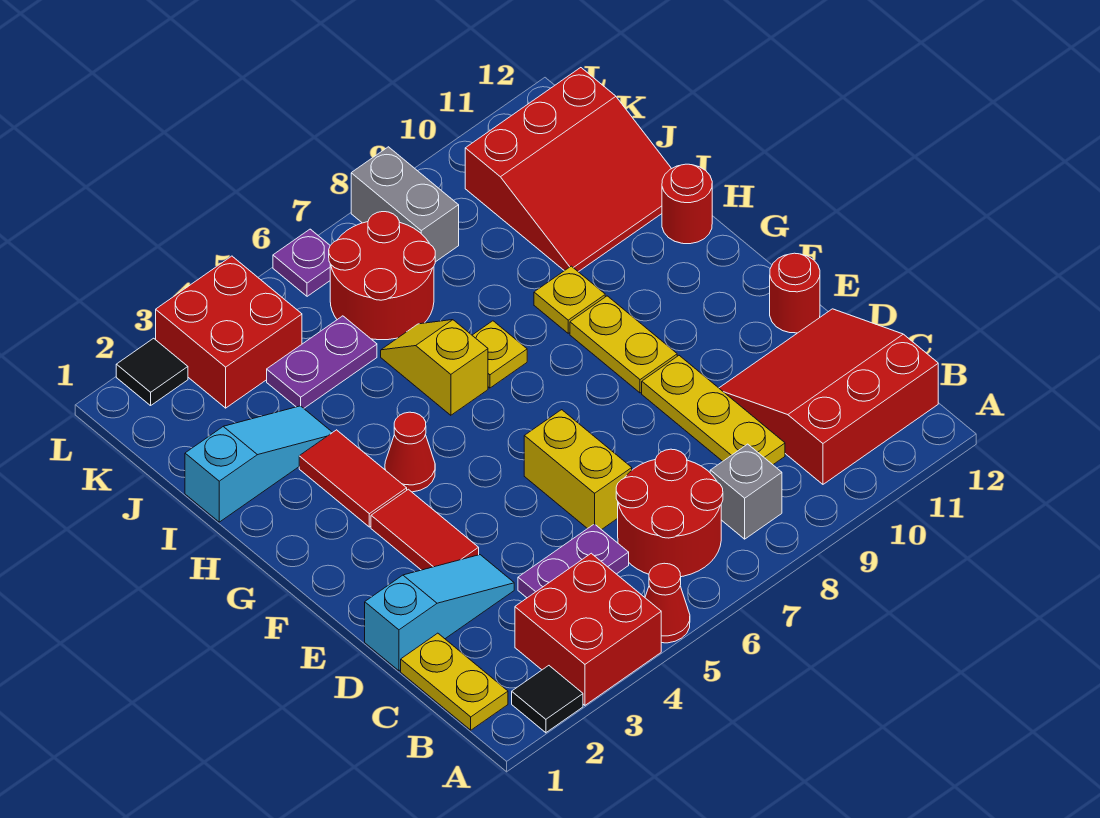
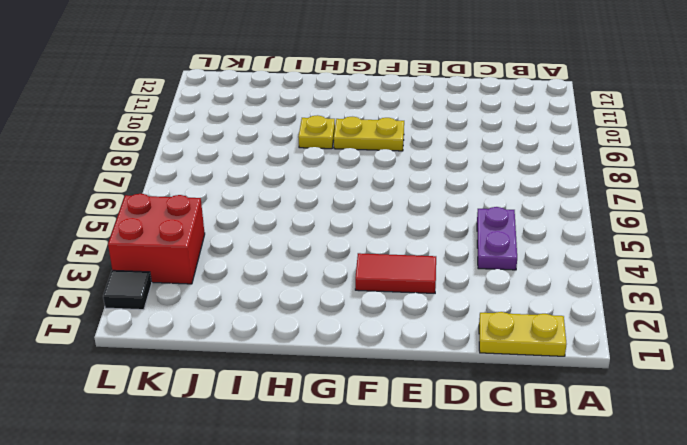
none -> black tile A2 level 1
none -> red brick A3:B4 level 1
none -> red cone A5 level 1

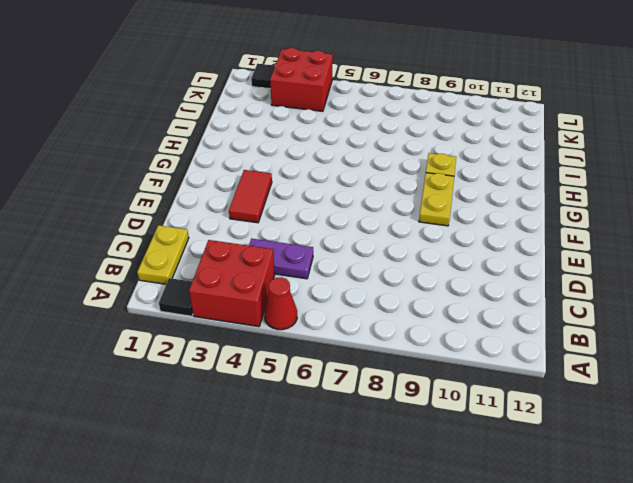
none -> red round brick B6:C7 level 1
none -> grey brick B8 level 1
none -> red slope B10:D12 level 1 top B

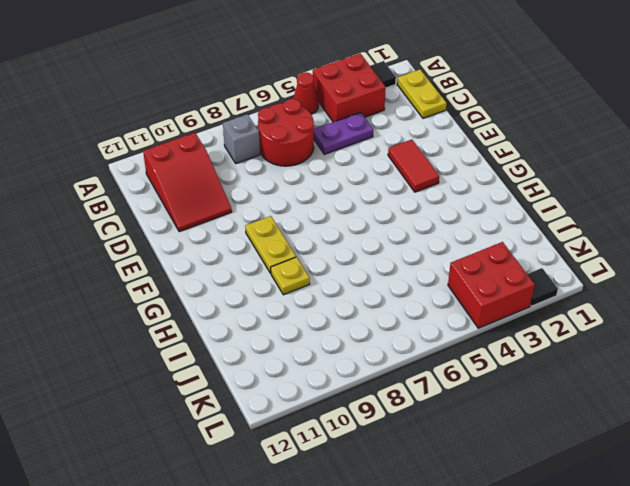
red slope B10:D11 level 1 top B -> red slope B10:D12 level 1 top B
none -> yellow plate C9:E9 level 1
none -> cyan slope D1:D3 level 1 top 1
none -> yellow brick D6:E6 level 1

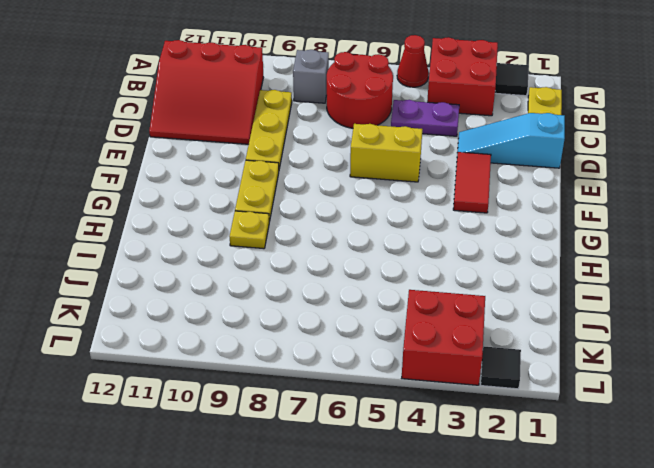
yellow brick E5:E6 level 1 -> yellow brick D6:E6 level 1
none -> red round brick E12 level 1
none -> red tile G3:H3 level 1
none -> red cone G4 level 1

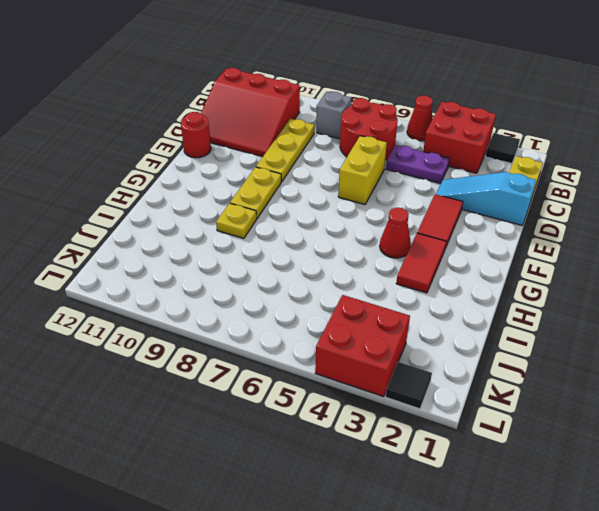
none -> yellow slope H6:I6 level 1 top H
none -> yellow plate H7 level 1
none -> red round brick H12 level 1

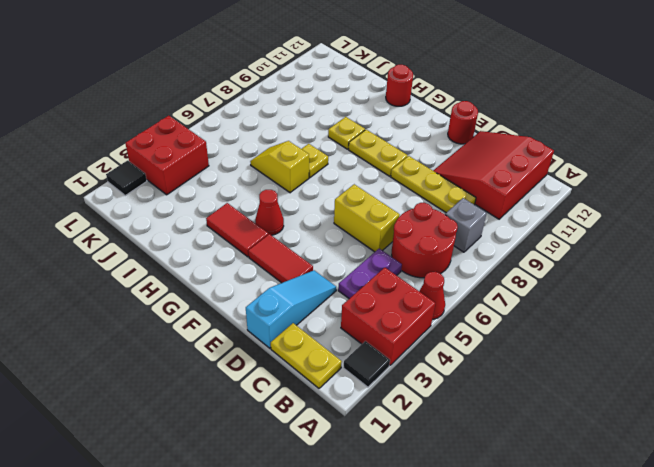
none -> cyan slope I1:I3 level 1 top 1
none -> red slope I10:K12 level 1 top K
none -> purple plate J4:J5 level 1

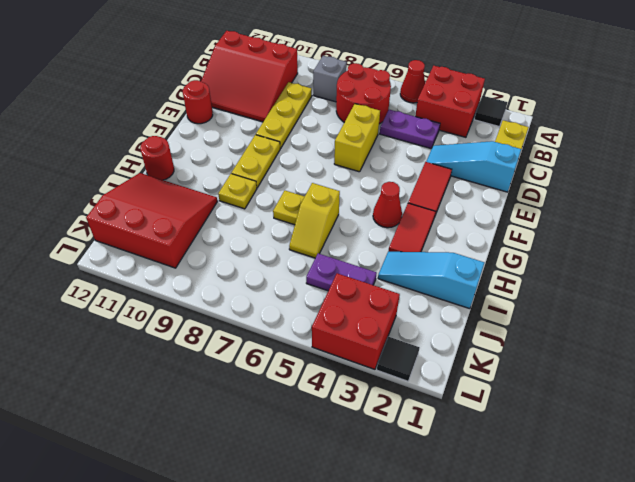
none -> red round brick J6:K7 level 1
none -> grey brick K8:L8 level 1
none -> purple plate L6 level 1

